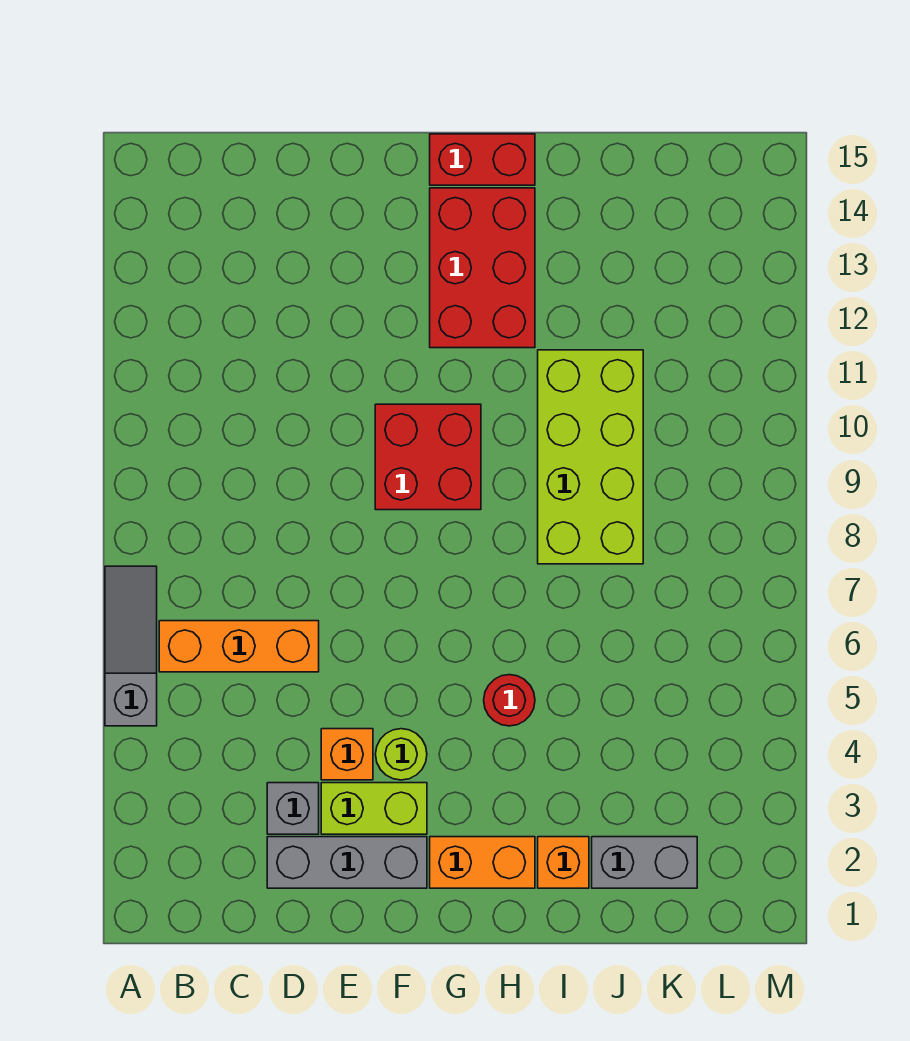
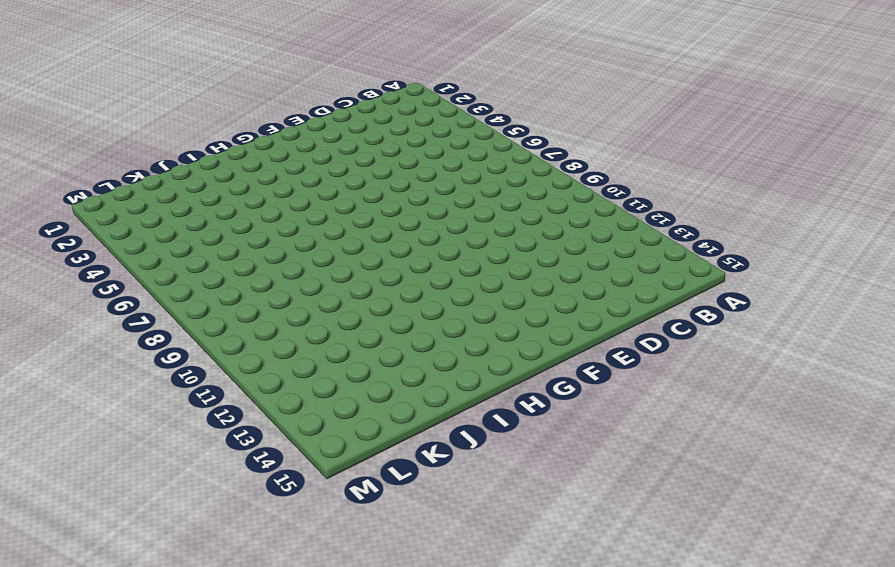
none -> grey slope A5:A7 level 1 top 5
none -> orange brick B6:D6 level 1
none -> grey brick D2:F2 level 1

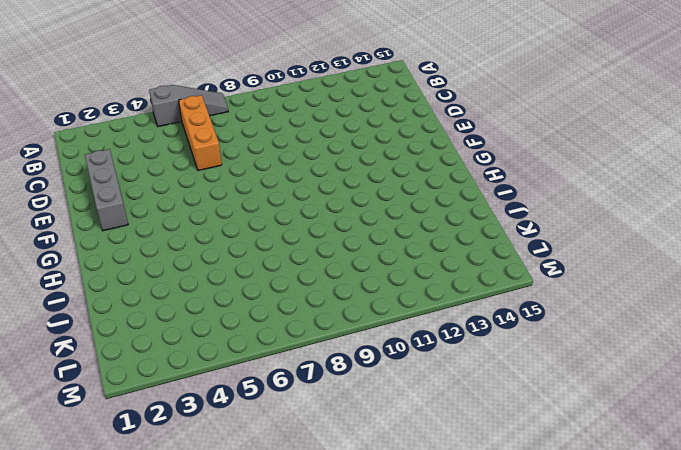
none -> grey brick D3 level 1
none -> lime brick E3:F3 level 1
none -> orange brick E4 level 1

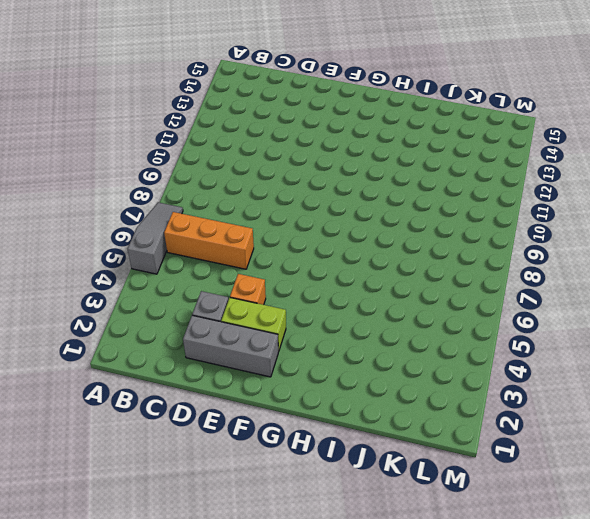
none -> lime round brick F4 level 1
none -> red brick F9:G10 level 1
none -> orange brick G2:H2 level 1

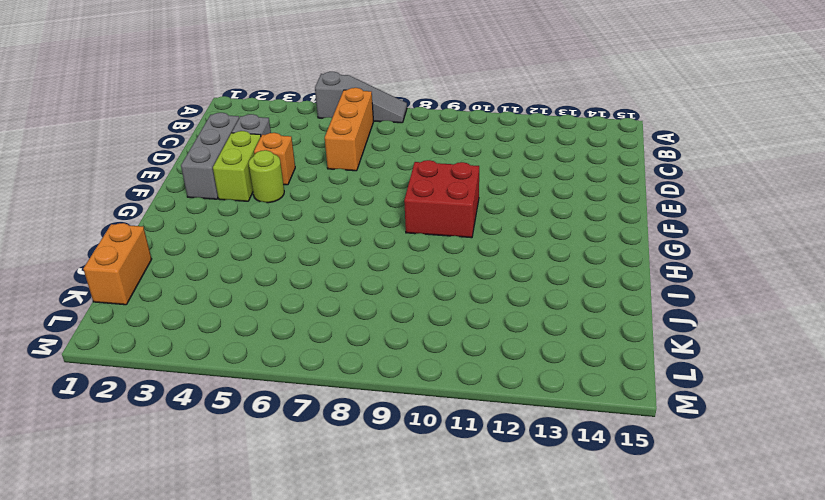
orange brick J1:K1 level 1 -> orange brick G2:H2 level 1
none -> red brick G12:H14 level 1
none -> red brick G15:H15 level 1
none -> red round brick H5 level 1

